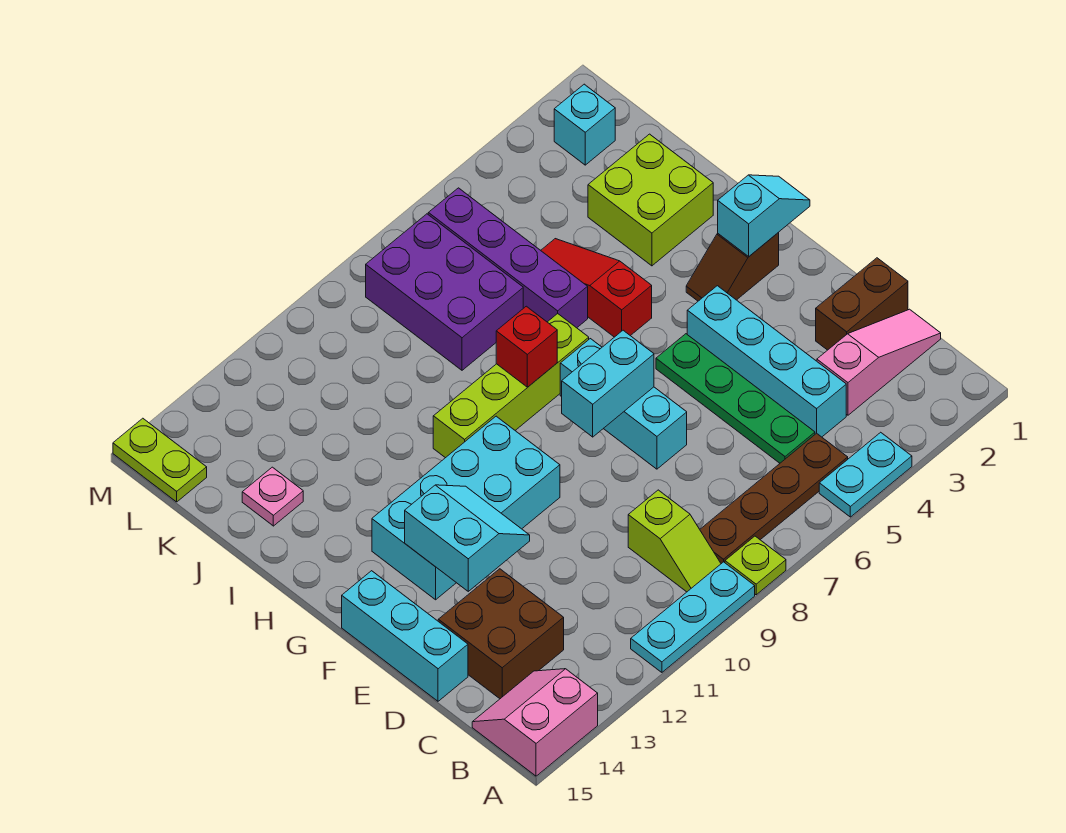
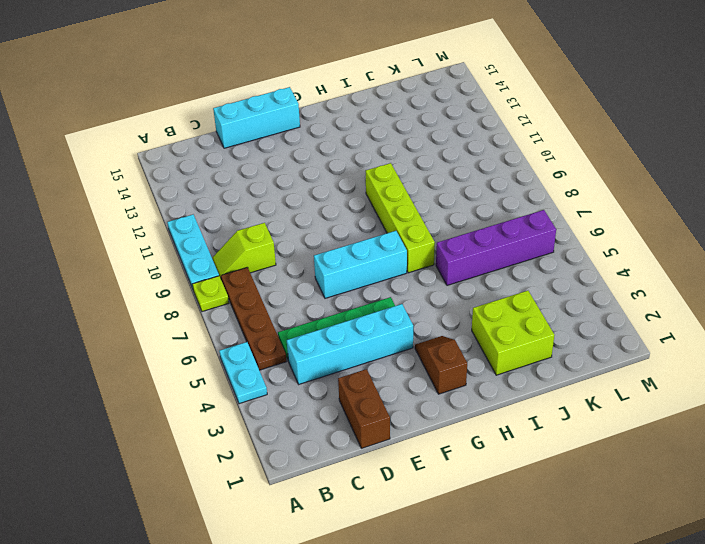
none -> pink slope A14:B15 level 1 top A
none -> pink slope C1:C3 level 1 top 3
none -> brown brick C13:D14 level 1

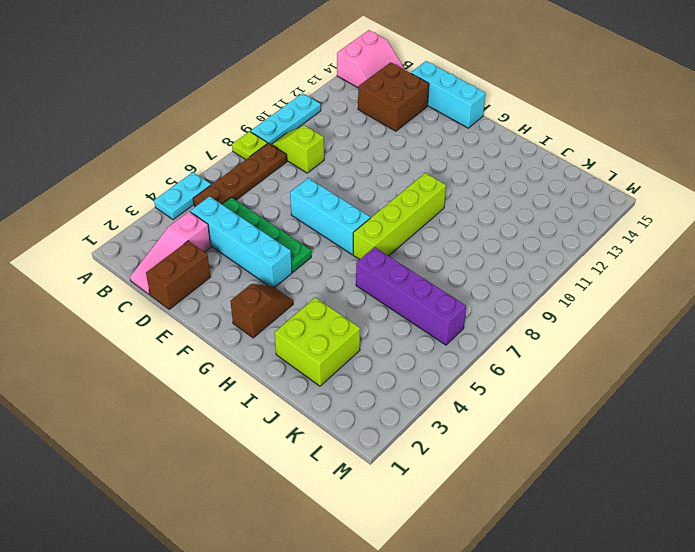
none -> cyan brick F10:G13 level 1
none -> red slope H5:J5 level 1 top H
none -> purple brick J7:L8 level 1

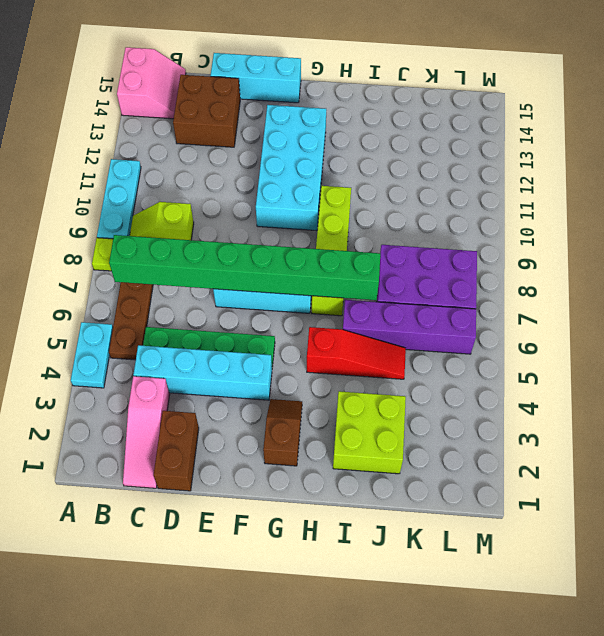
green brick B7:I7 level 2 -> cyan brick F7:F8 level 2
none -> pink plate J14 level 1
none -> cyan brick L2 level 1
none -> lime plate L15:M15 level 1

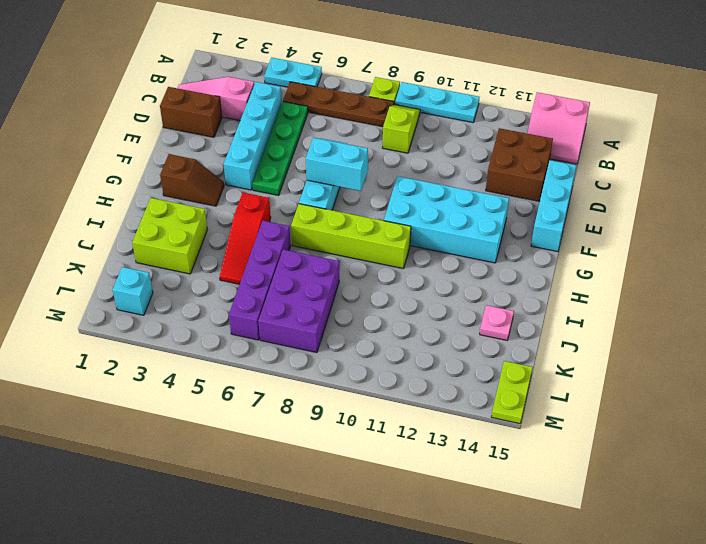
none -> cyan slope E12:F13 level 2 top 13
none -> cyan slope G1:G2 level 2 top 2
none -> red brick H8 level 2

